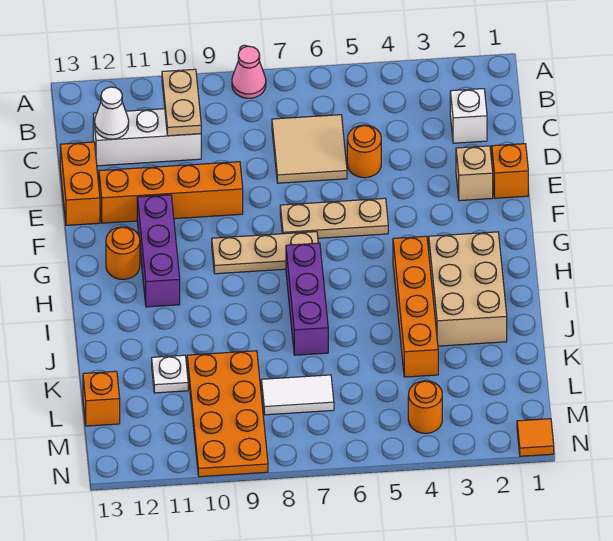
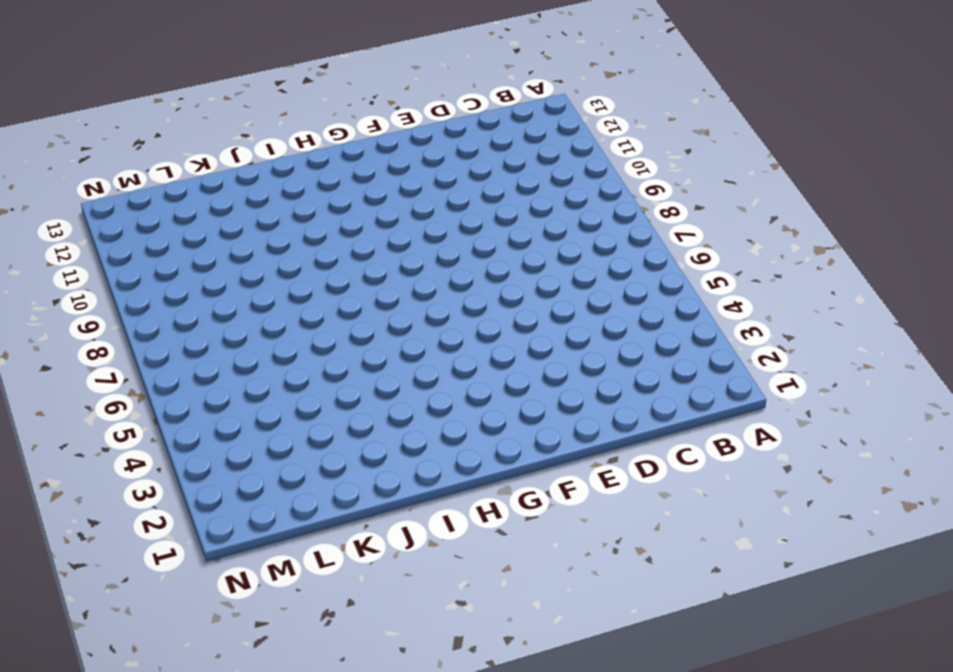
none -> pink cone A8 level 1
none -> white brick C2 level 1
none -> tan tile C6:D7 level 1

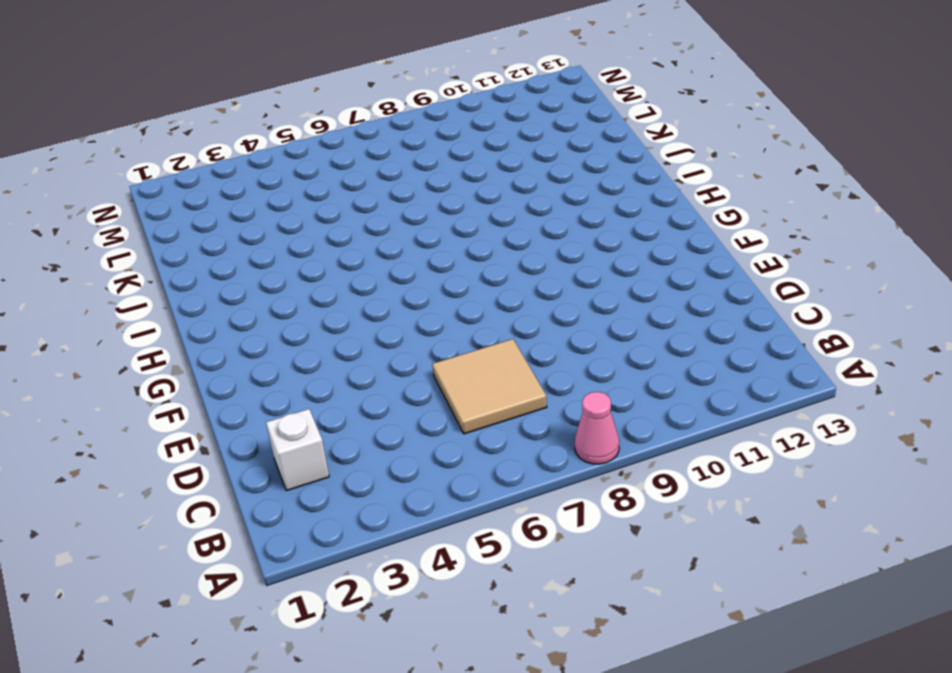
none -> white brick C10:C12 level 1
none -> orange round brick D5 level 1
none -> orange brick D13:E13 level 1

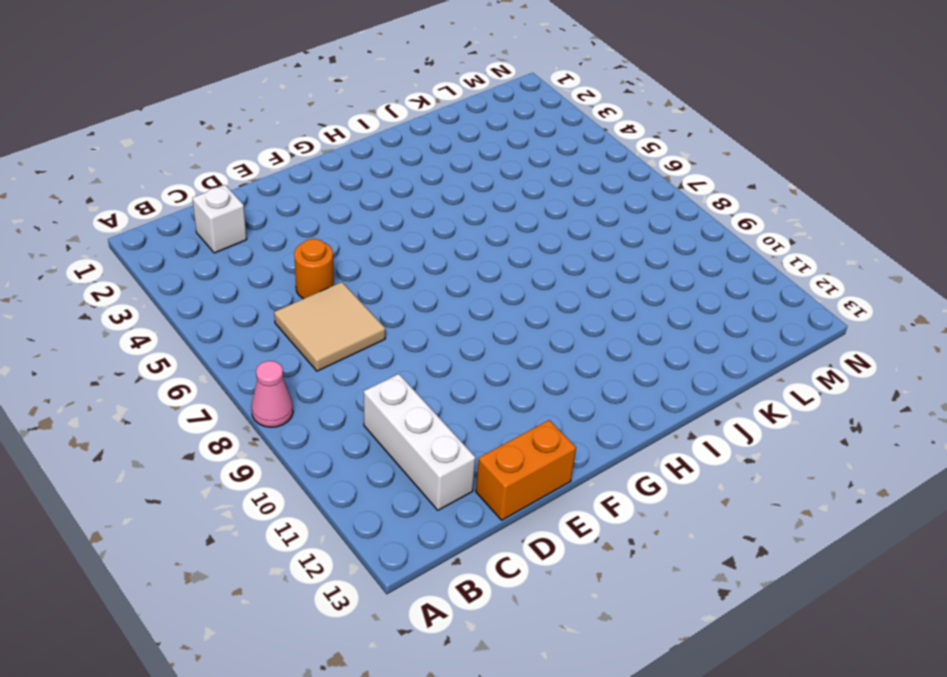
none -> orange brick E1 level 1
none -> tan brick E2 level 1
none -> orange brick E9:E12 level 1

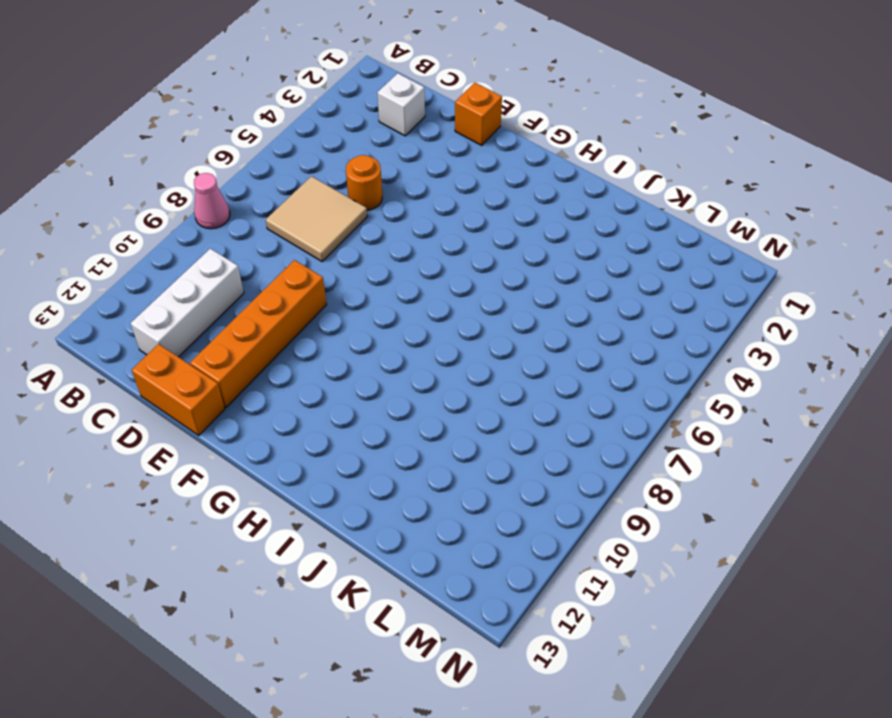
none -> tan brick E2 level 1
none -> tan plate F5:F7 level 1
none -> purple brick F11:H11 level 1

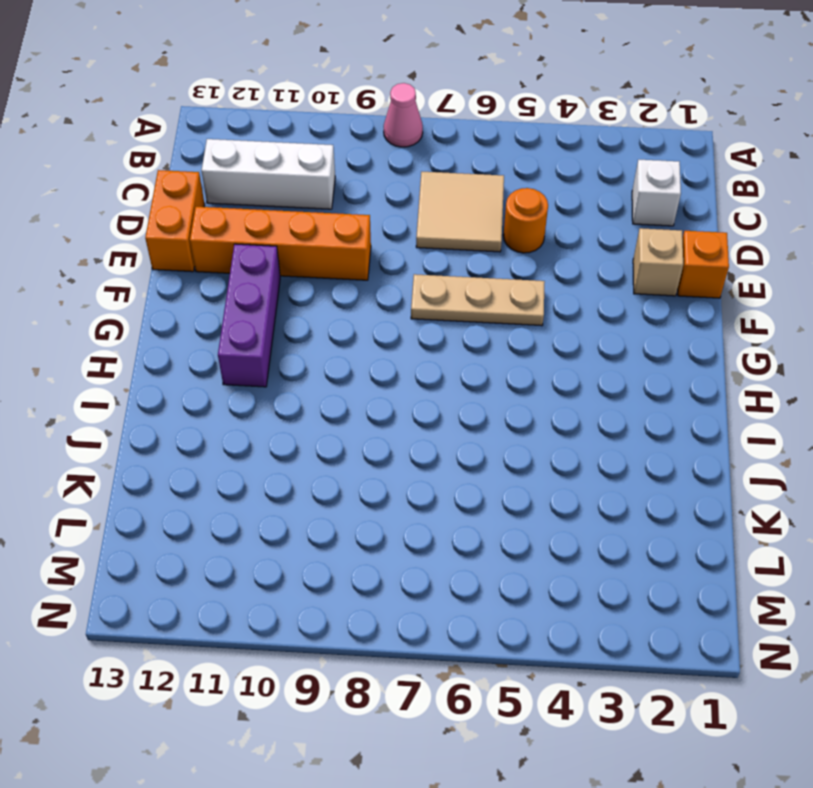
none -> tan plate G7:G9 level 1
none -> orange round brick G12 level 1
none -> tan brick H2:J3 level 1

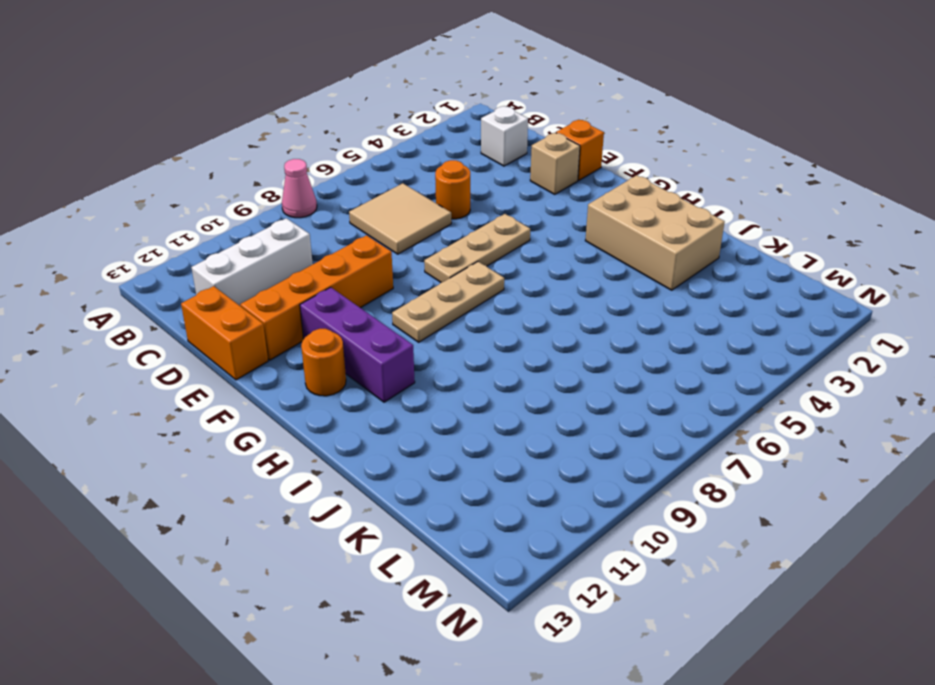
none -> orange brick H4:K4 level 1
none -> purple brick H7:J7 level 1
none -> orange plate K9:N10 level 1

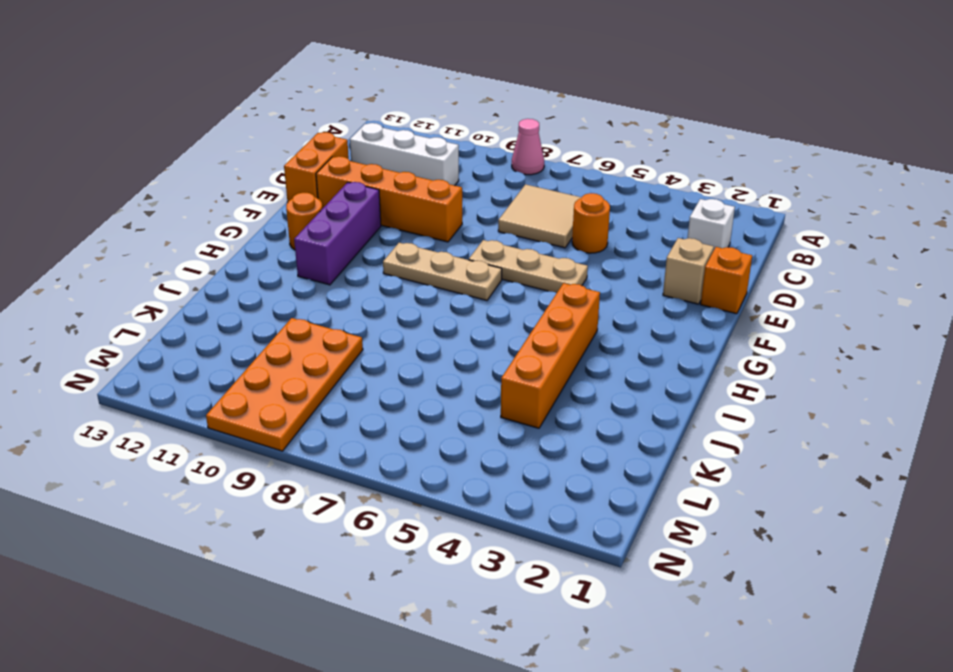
none -> tan brick H2:J3 level 1
none -> purple brick H7:J7 level 1
none -> white plate K11 level 1

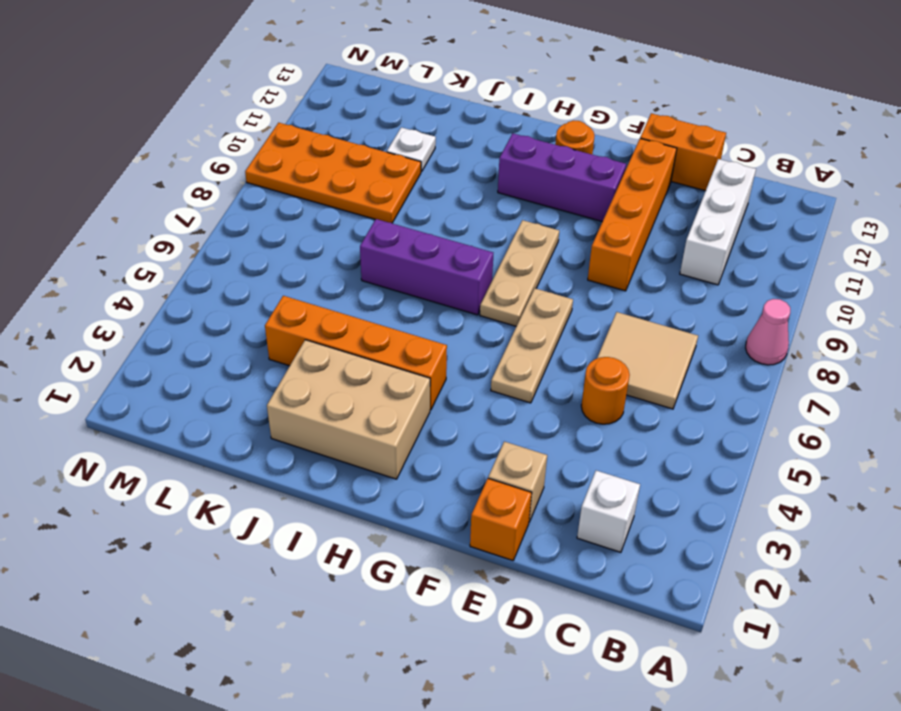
none -> white tile L7:L8 level 1
none -> orange brick L13 level 1
none -> orange round brick M4 level 1

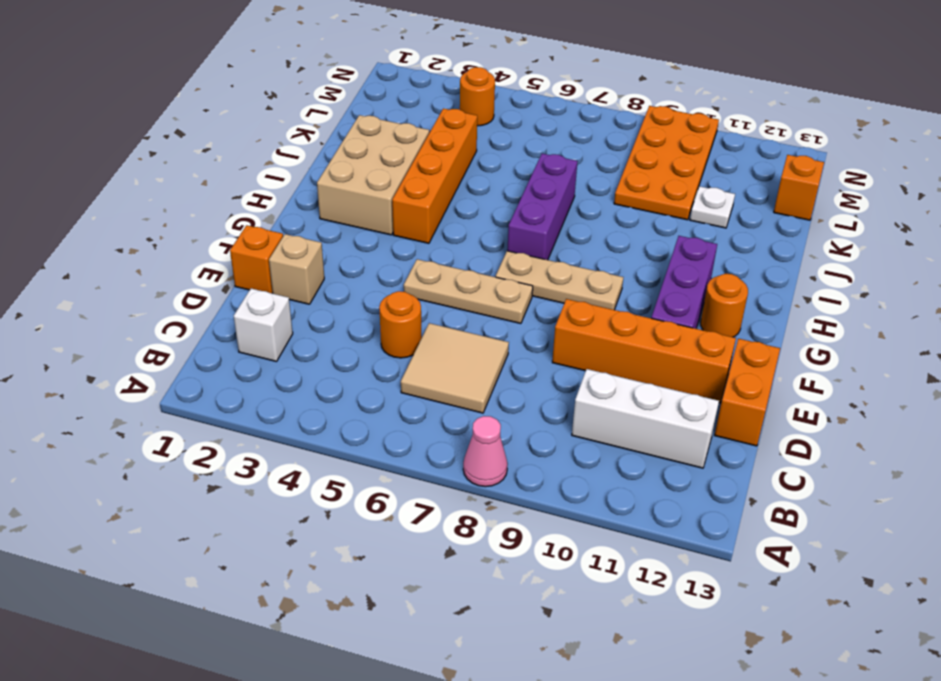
none -> white tile L7:L8 level 1
none -> orange tile N1 level 1
none -> tan plate B10:C10 level 2

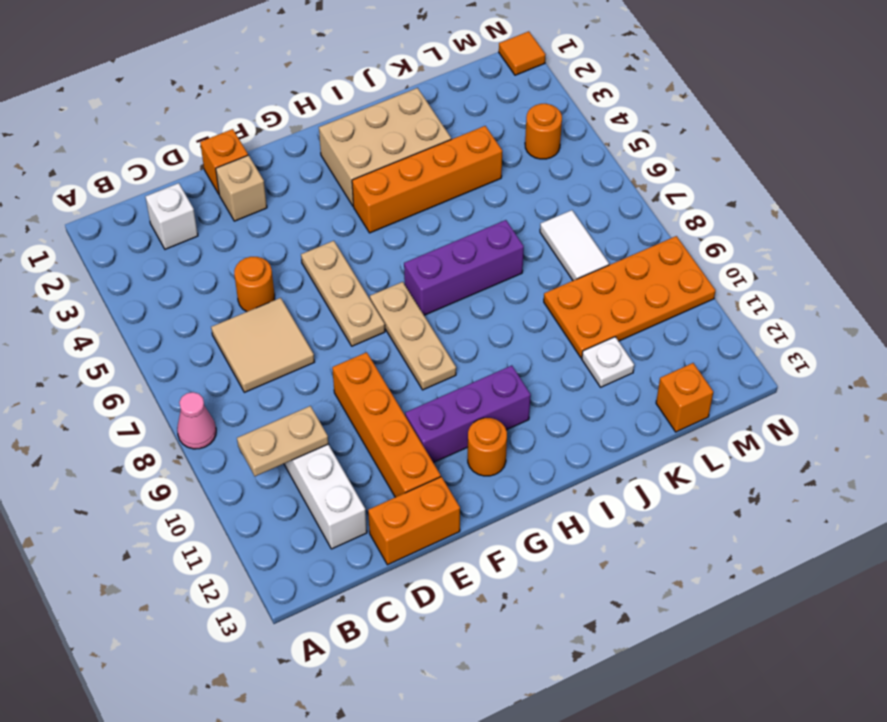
none -> white cone C12 level 2

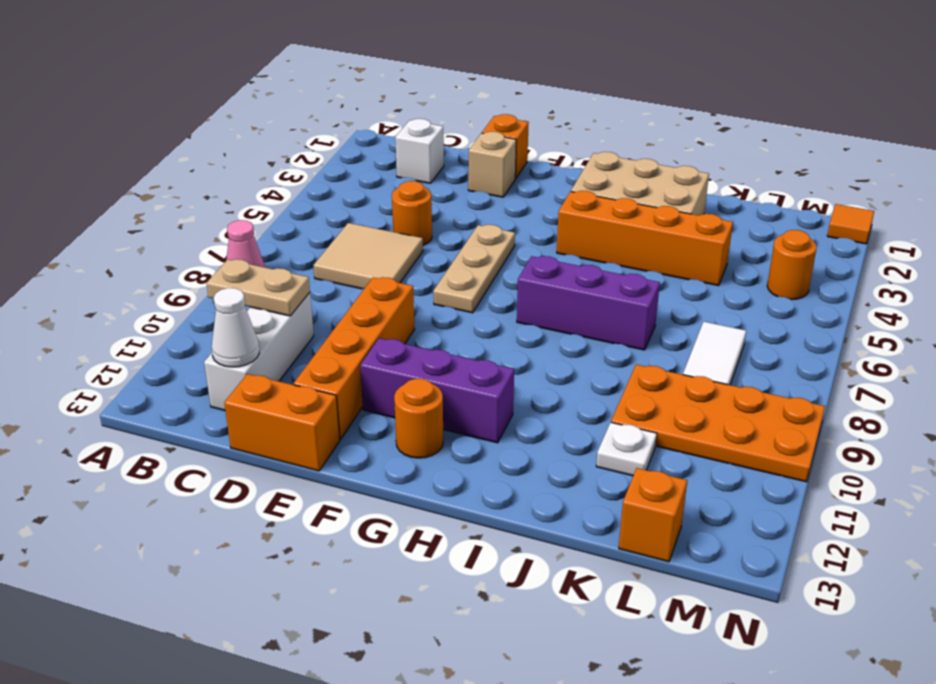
none -> tan plate G7:G9 level 1

